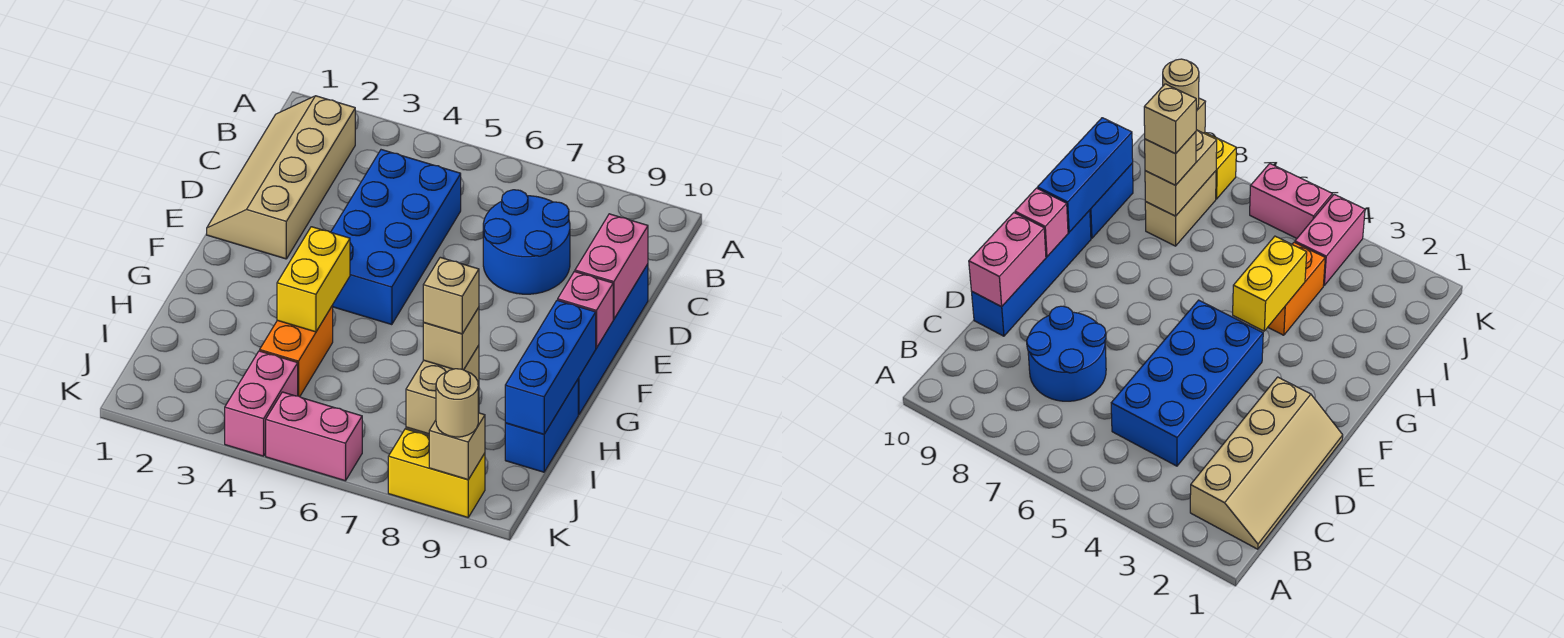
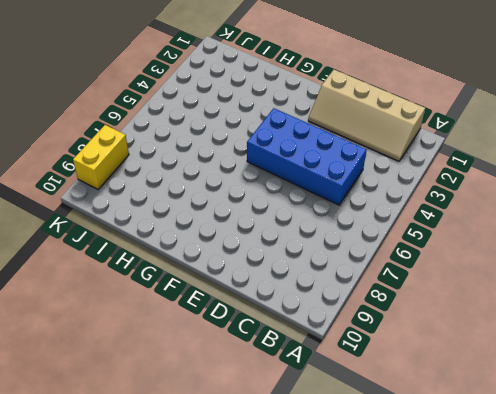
tan slope B1:E2 level 1 top 1 -> tan slope B1:E2 level 1 top 2
none -> blue round brick C7:D8 level 1
none -> blue brick D10:G10 level 1
none -> orange brick H4:I4 level 1

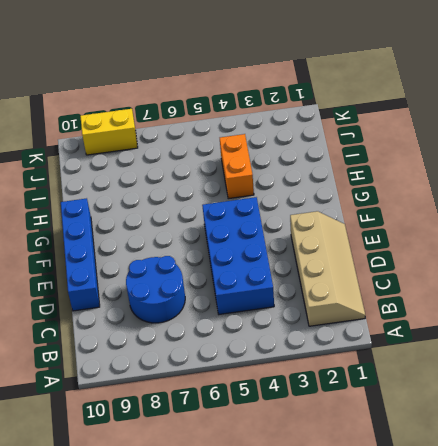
none -> blue brick H10:I10 level 1
none -> tan brick I8:J8 level 1
none -> pink brick J4:K4 level 1

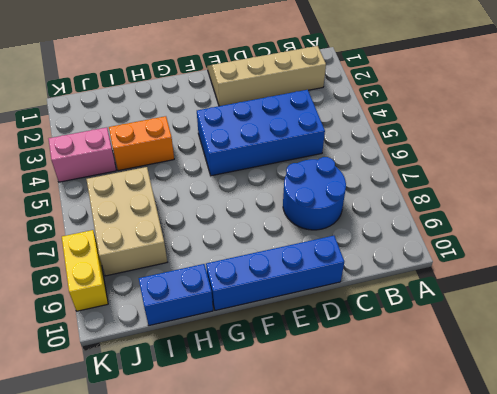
tan brick I6:J8 level 1 -> tan brick I8:J8 level 1
none -> pink brick K5:K6 level 1
none -> pink brick D10:E10 level 2
none -> pink brick F10 level 2

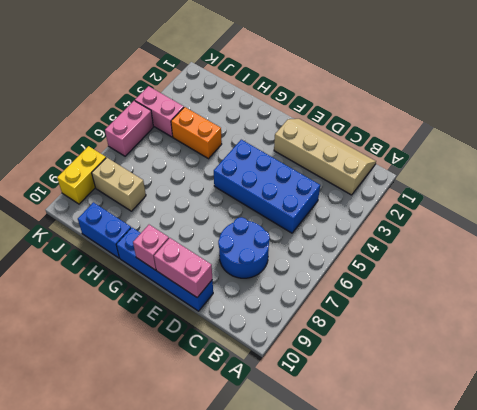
none -> yellow brick G4:H4 level 2
none -> blue brick G10:I10 level 2
none -> tan brick I8:J8 level 2

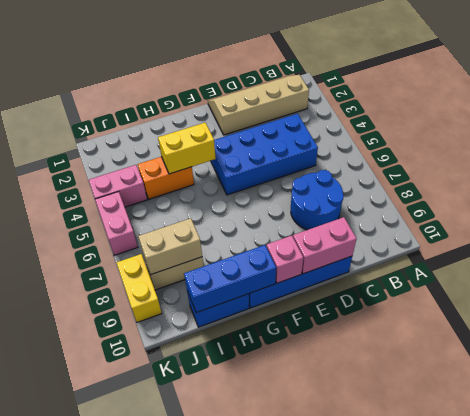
none -> tan brick K9 level 2
none -> tan brick I8 level 3
none -> tan round brick K9 level 3

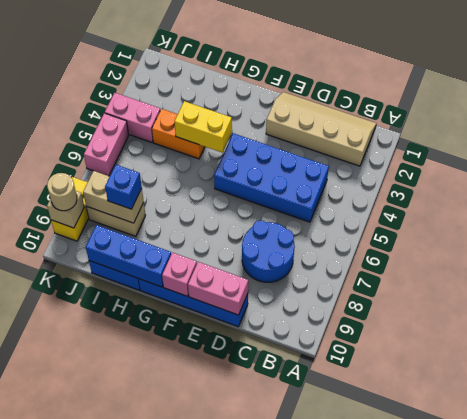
blue brick I8 level 3 -> tan brick I8 level 3
none -> tan brick I8 level 4

